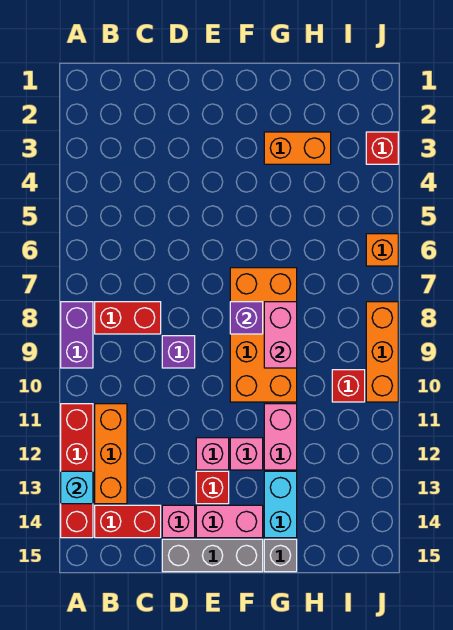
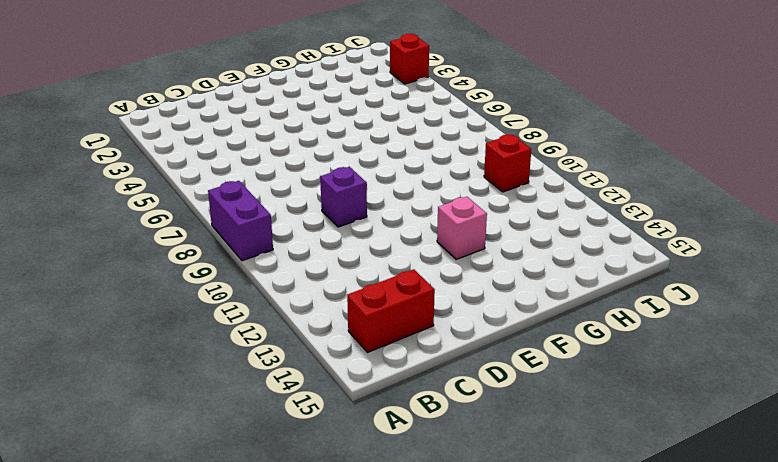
none -> red brick A11:A14 level 1
none -> red brick B8:C8 level 1
none -> orange brick B11:B13 level 1

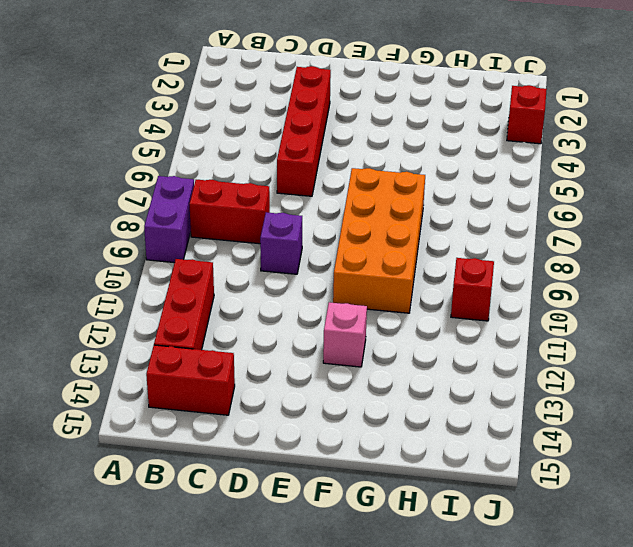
red brick B11:B13 level 1 -> orange brick B11:B13 level 1
red brick D3:D6 level 1 -> red brick A11:A14 level 1
none -> pink brick D14 level 1
none -> grey brick D15:F15 level 1
none -> pink brick E12 level 1

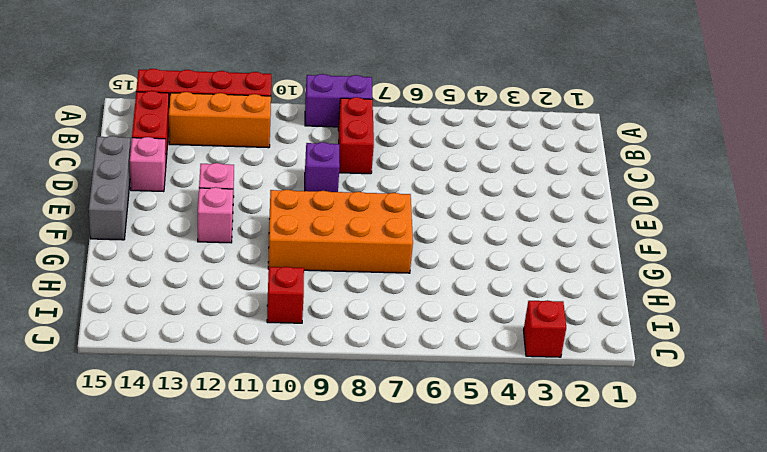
none -> red brick E13 level 1
none -> pink brick E14:F14 level 1
none -> orange brick G3:H3 level 1

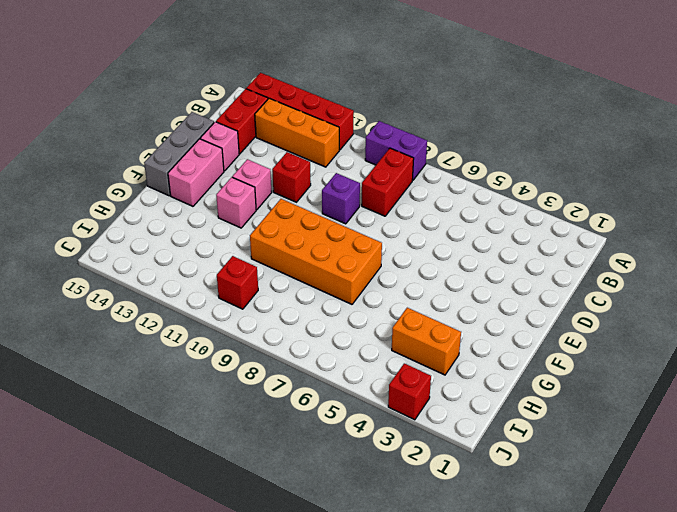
red brick D11 level 1 -> red brick E13 level 1
orange brick H3:H4 level 1 -> orange brick G3:H3 level 1
none -> pink brick G11:G12 level 1
none -> cyan brick G13:G14 level 1
none -> grey brick G15 level 1

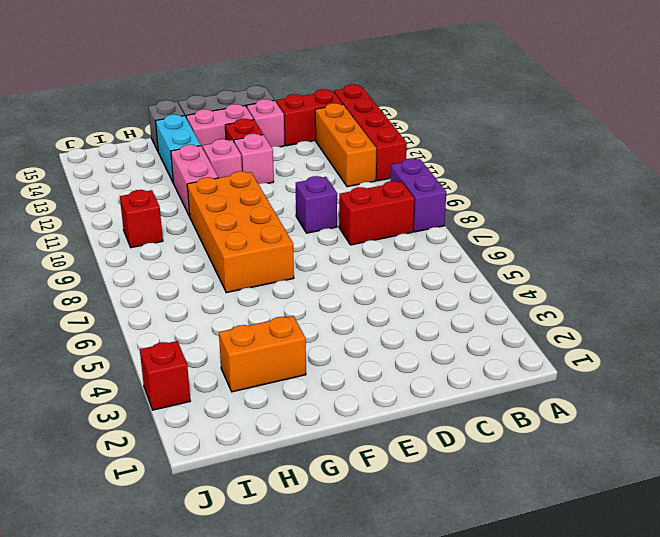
none -> orange brick J6 level 1
none -> orange brick J8:J10 level 1
none -> cyan brick A13 level 2

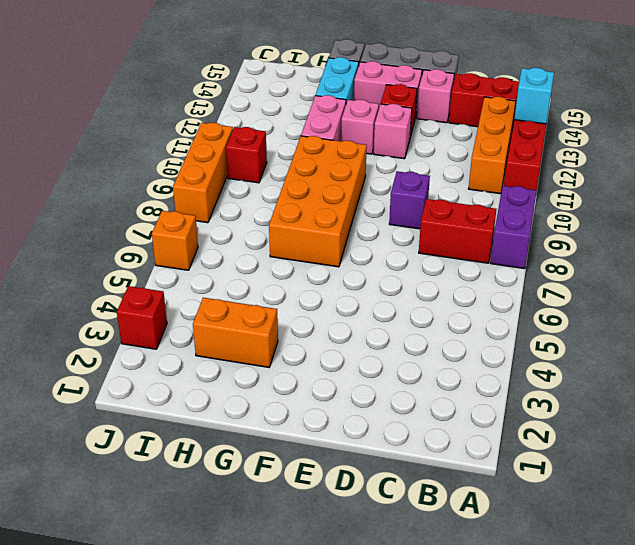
none -> purple brick F8 level 2
none -> pink brick G8:G9 level 2

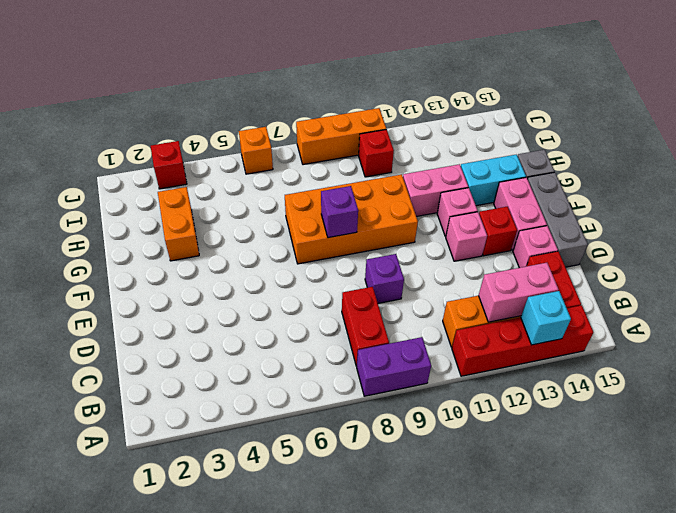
pink brick B12:B13 level 2 -> pink brick G8:G9 level 2

